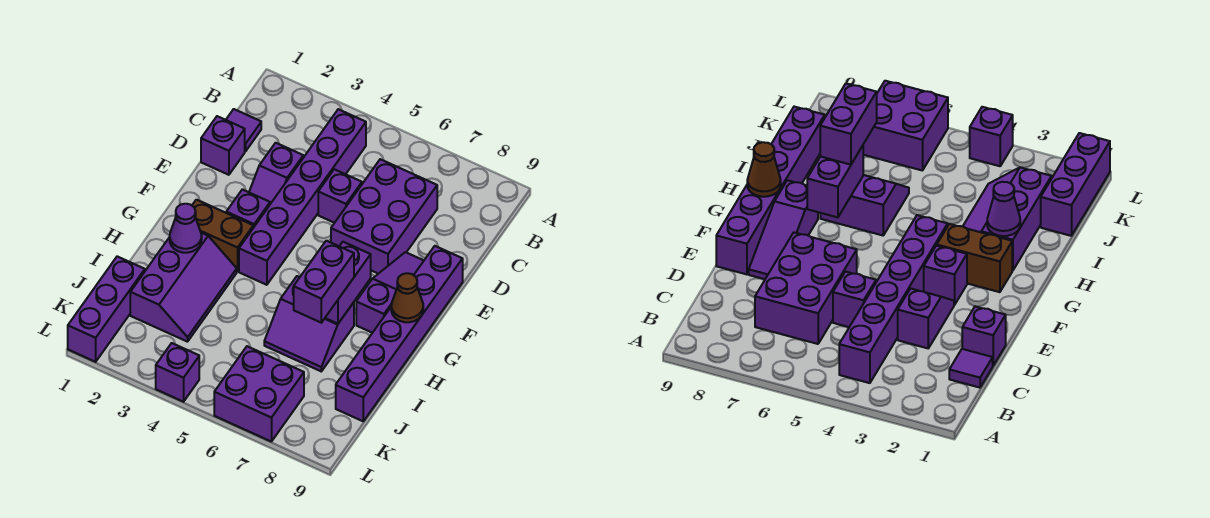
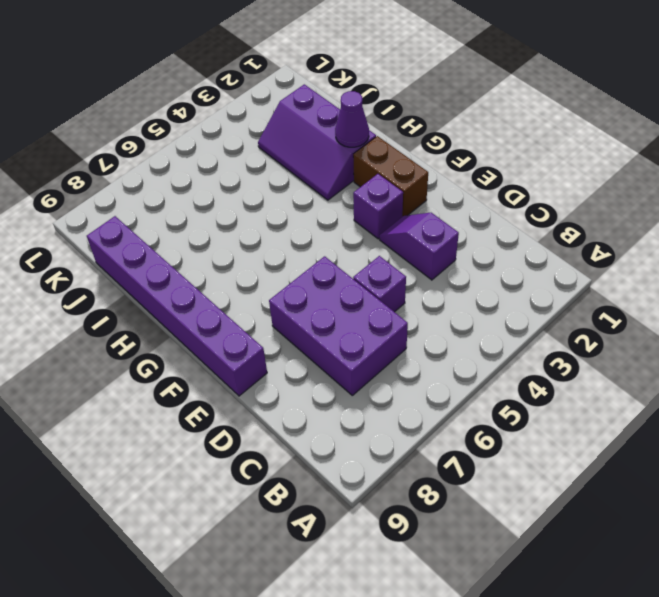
brown brick F2:G2 level 1 -> brown brick G2:G3 level 1
none -> purple brick B4:G4 level 1
none -> purple tile C1 level 1
none -> purple brick D1 level 1

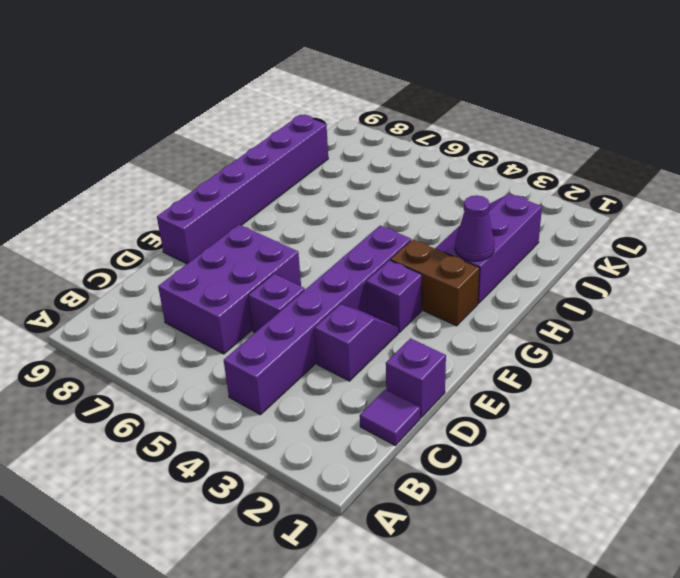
none -> purple slope E8:G8 level 1 top G
none -> purple slope H6:I7 level 1 top H
none -> purple brick J1:L1 level 1

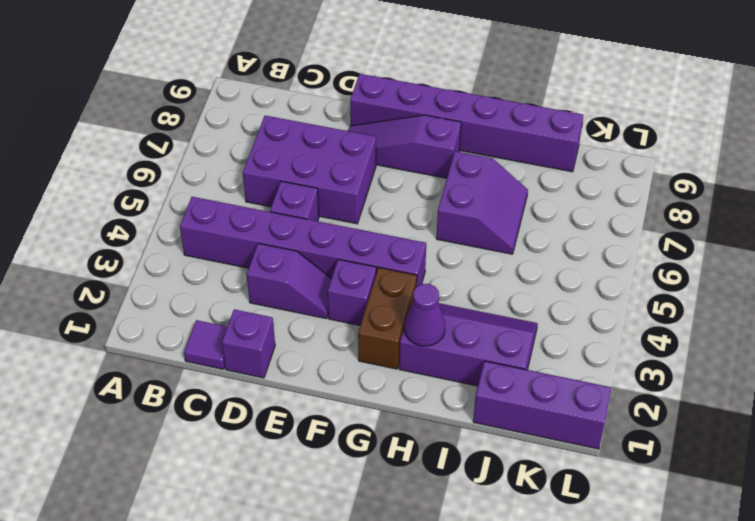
none -> purple brick K6:L7 level 1
none -> purple brick L4 level 1
none -> purple brick G7:H7 level 2

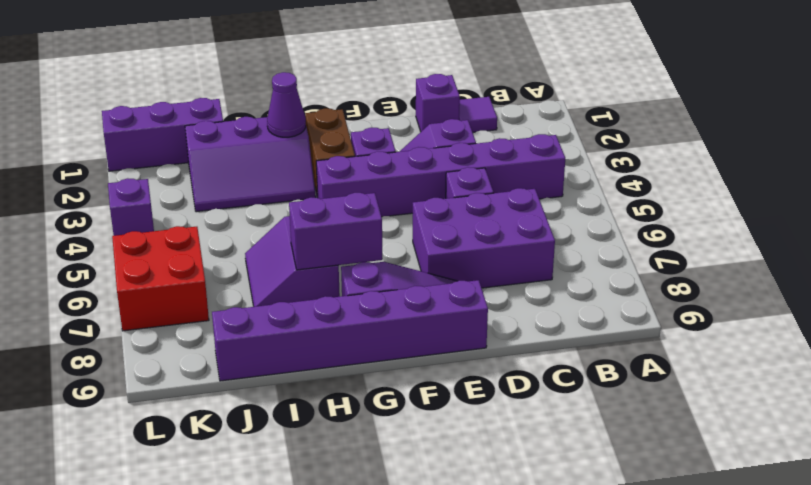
red brick K6:L7 level 1 -> purple brick K6:L7 level 1
none -> brown cone G9 level 2
none -> purple brick H7:I7 level 3

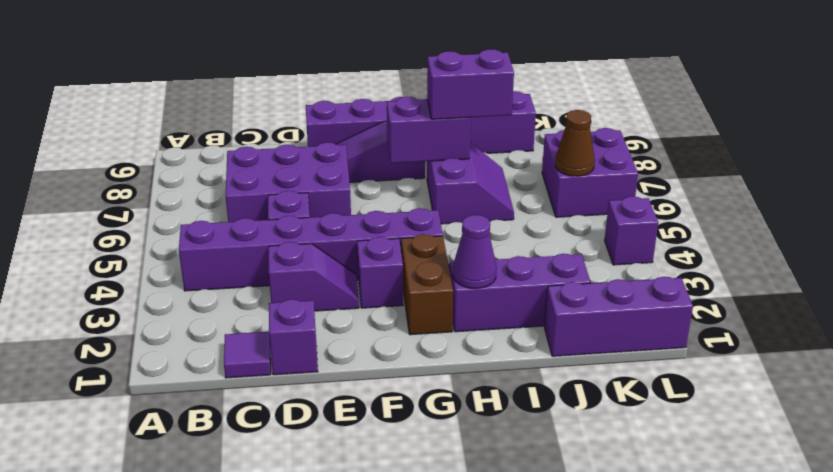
brown cone K6 level 2 -> brown cone G9 level 2

